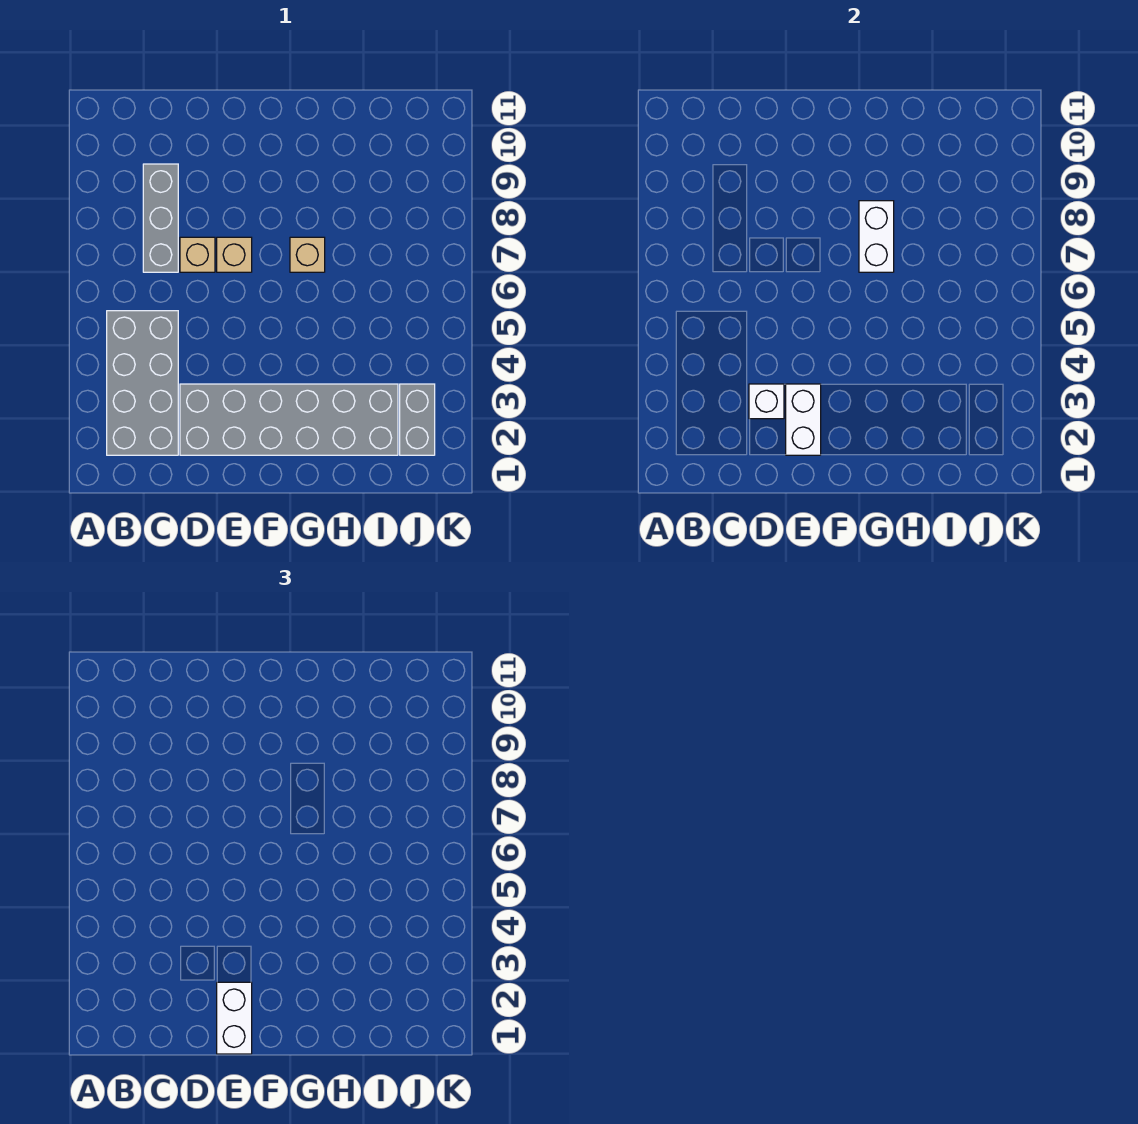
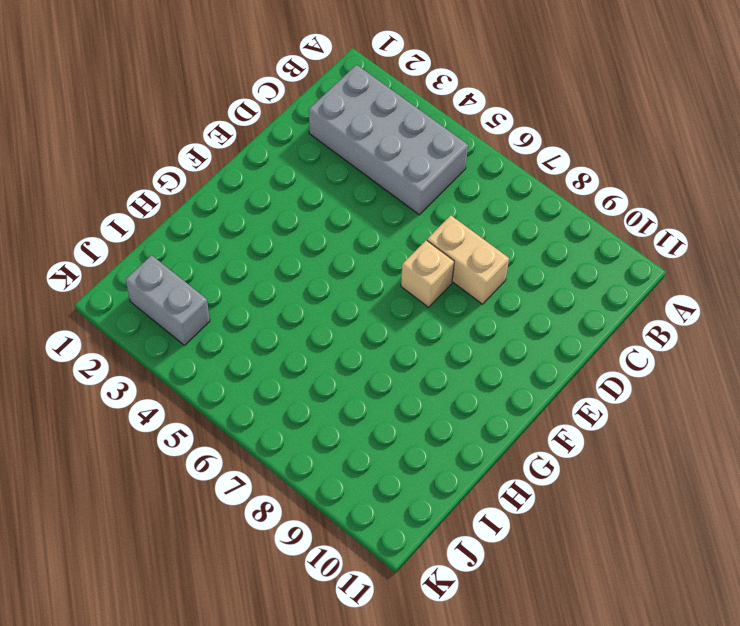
tan brick D7:D8 level 1 -> tan brick D7 level 1
none -> grey brick C7:C9 level 1
none -> grey brick D2:I3 level 1

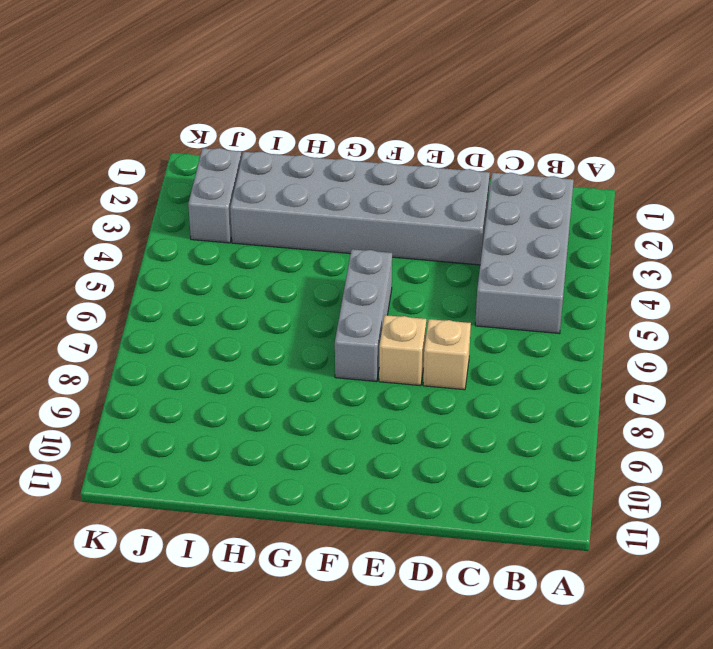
grey brick F5:F7 level 1 -> grey brick C7:C9 level 1
none -> tan brick G7 level 1
none -> white brick D3 level 2

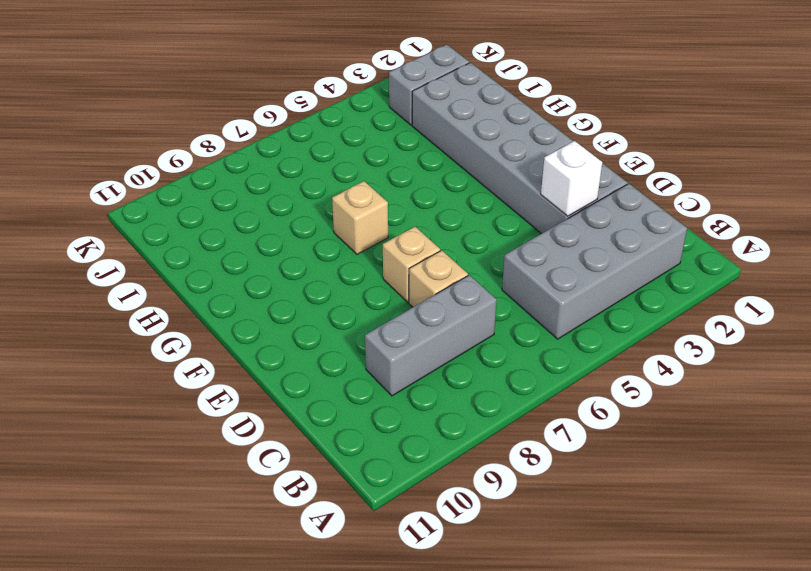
none -> white brick E2:E3 level 2
none -> white brick G7:G8 level 2

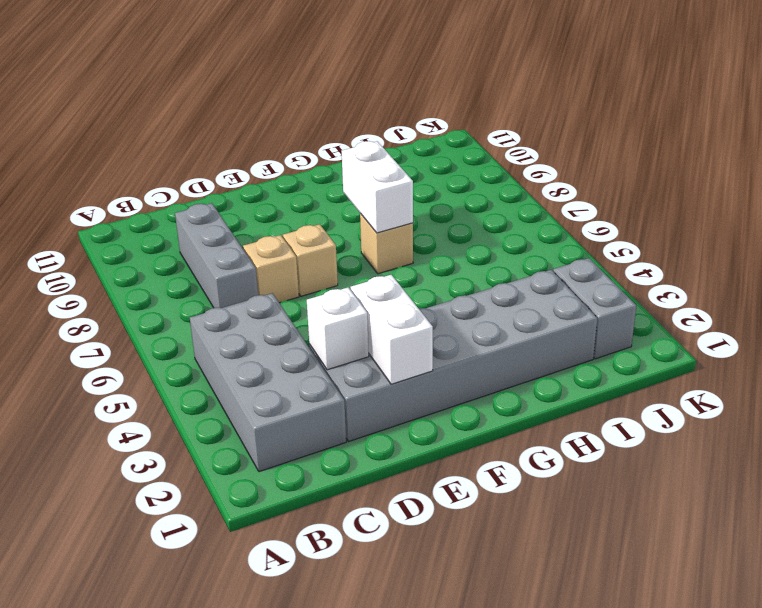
none -> white brick E1:E2 level 3

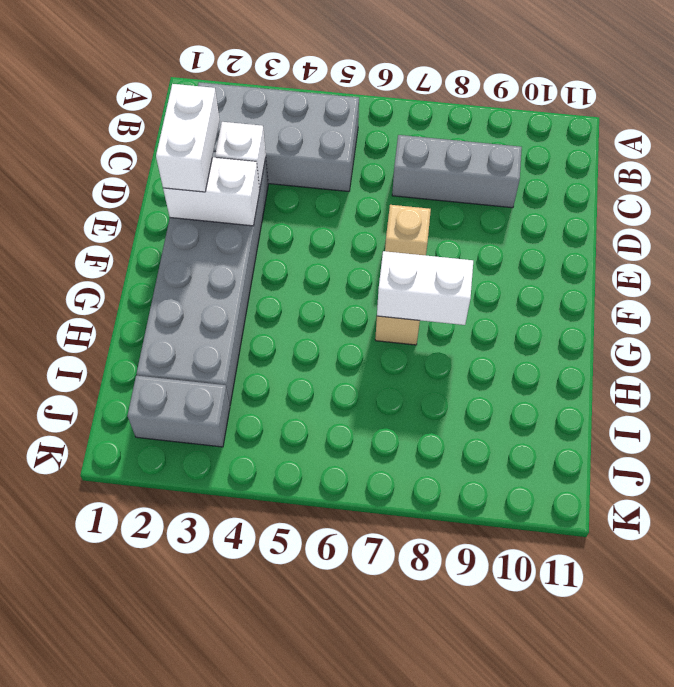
white brick D2:E2 level 3 -> white brick E1:E2 level 3
none -> tan brick D7 level 1

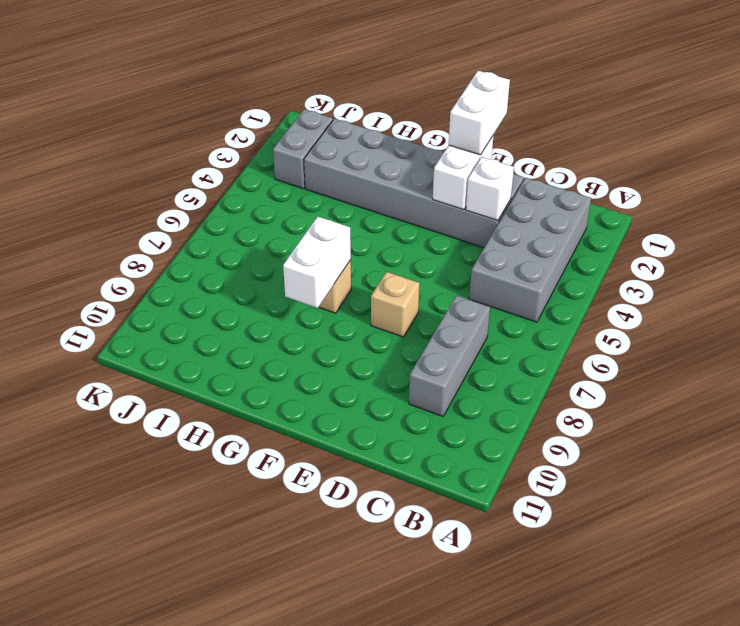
none -> tan brick D7 level 1

